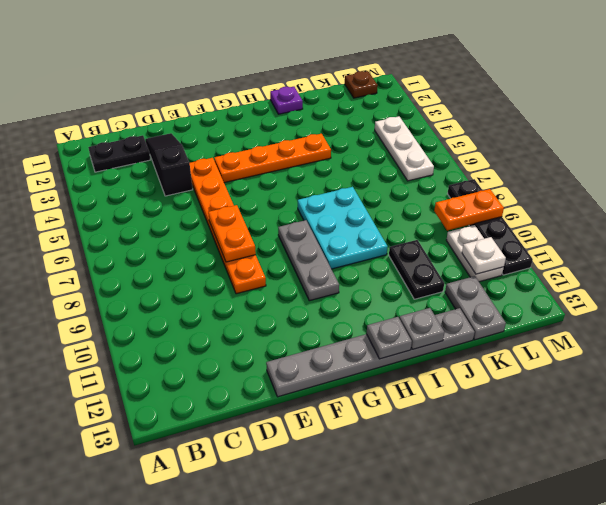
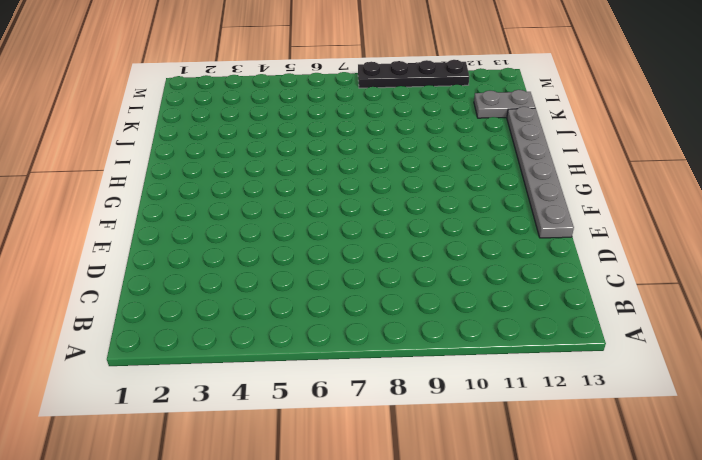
none -> black plate B2:C2 level 1
none -> black slope D2:D4 level 1 top 4
none -> orange plate E4:E9 level 1

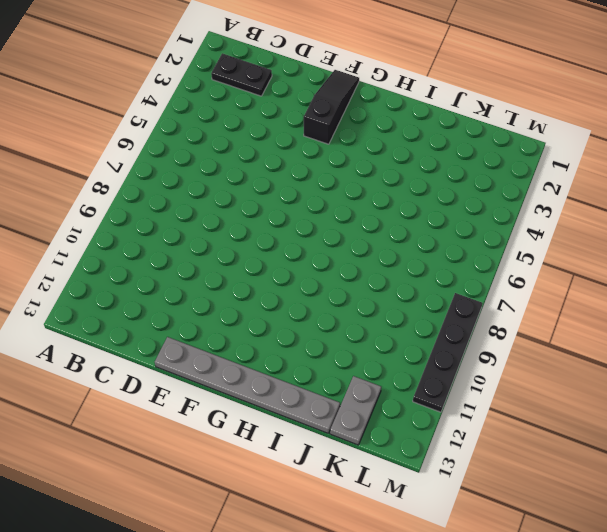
black slope F1:F3 level 1 top 3 -> black slope D2:D4 level 1 top 4
none -> orange plate E4:E9 level 1
none -> orange plate F4:I4 level 1
none -> grey plate G8:G10 level 1

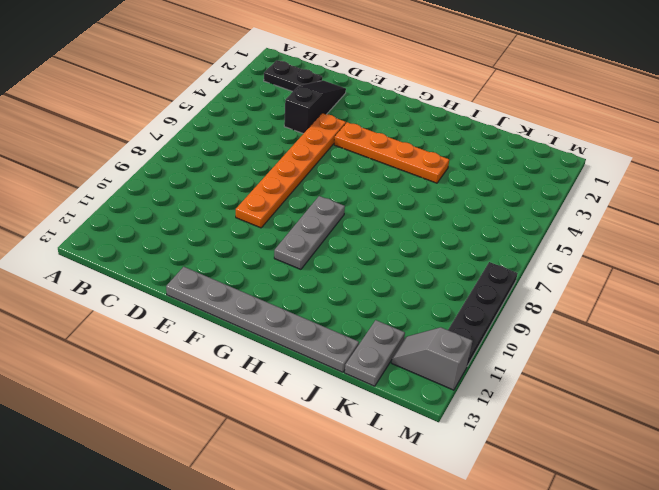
grey slope L12:M12 level 1 top M -> none
none -> cyan plate H7:I9 level 1
none -> purple plate I1 level 1
none -> black plate J10:J11 level 1

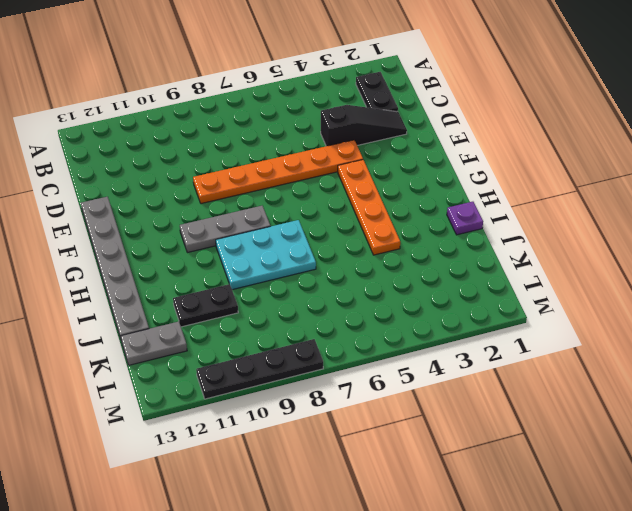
none -> brown plate L1 level 1
none -> white plate L4:L6 level 1
none -> white plate L10:L11 level 1

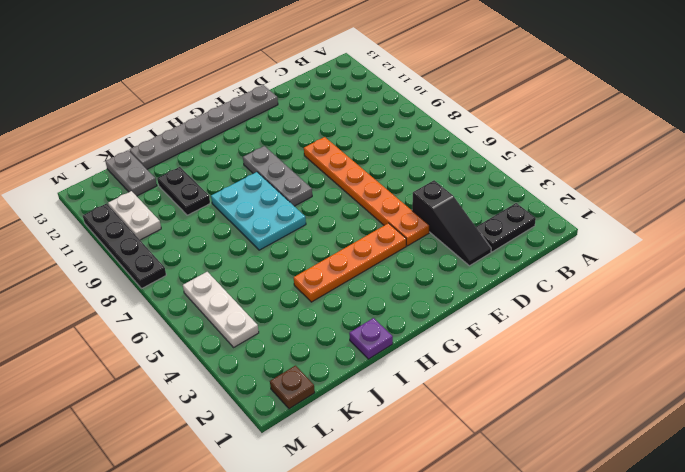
none -> orange plate E7:E8 level 2
none -> grey plate H13 level 2
none -> grey plate I13 level 2

